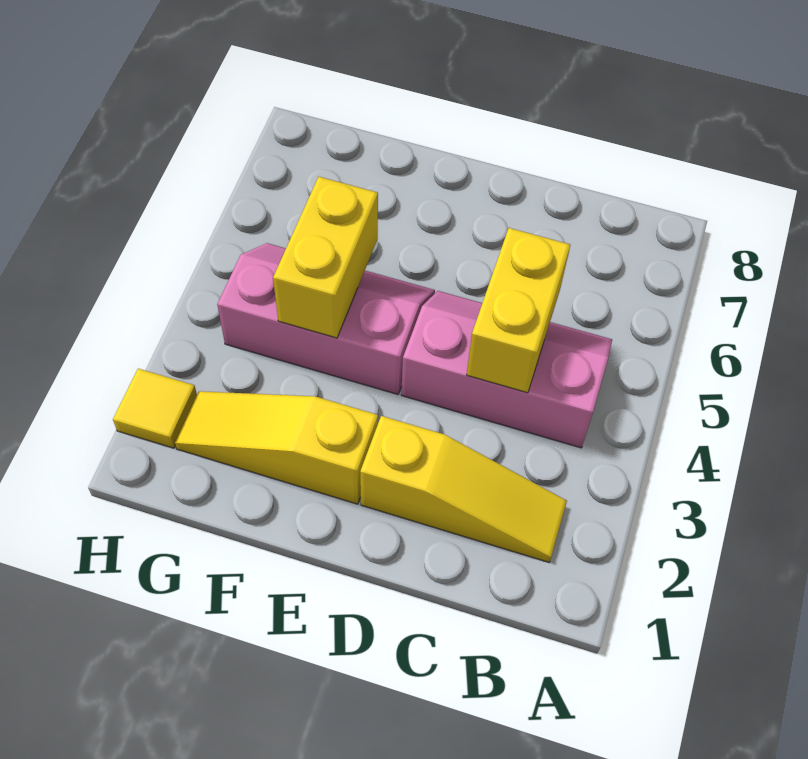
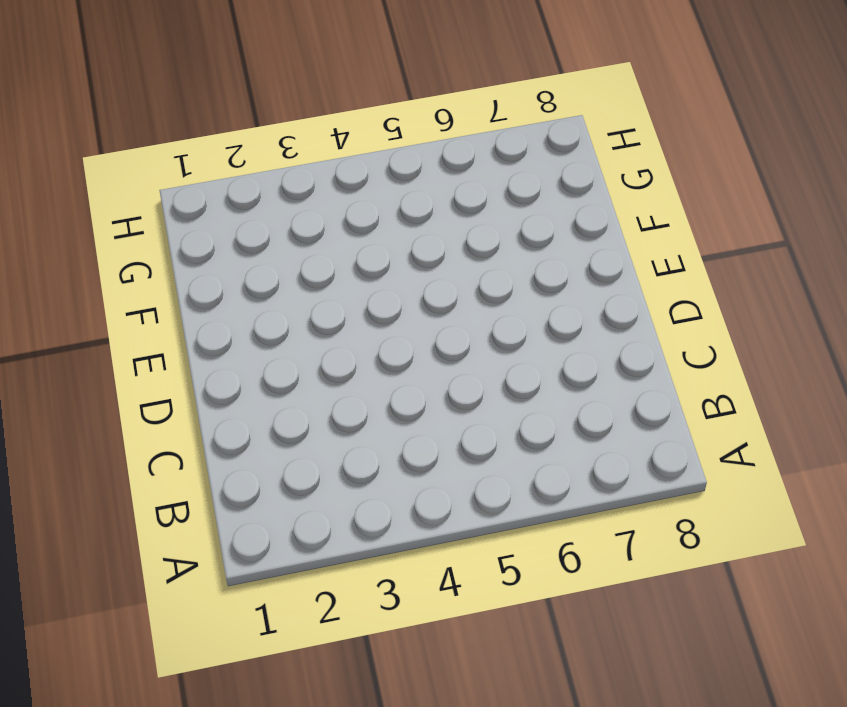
none -> yellow slope B2:D2 level 1 top D
none -> pink slope B4:D5 level 1 top 4

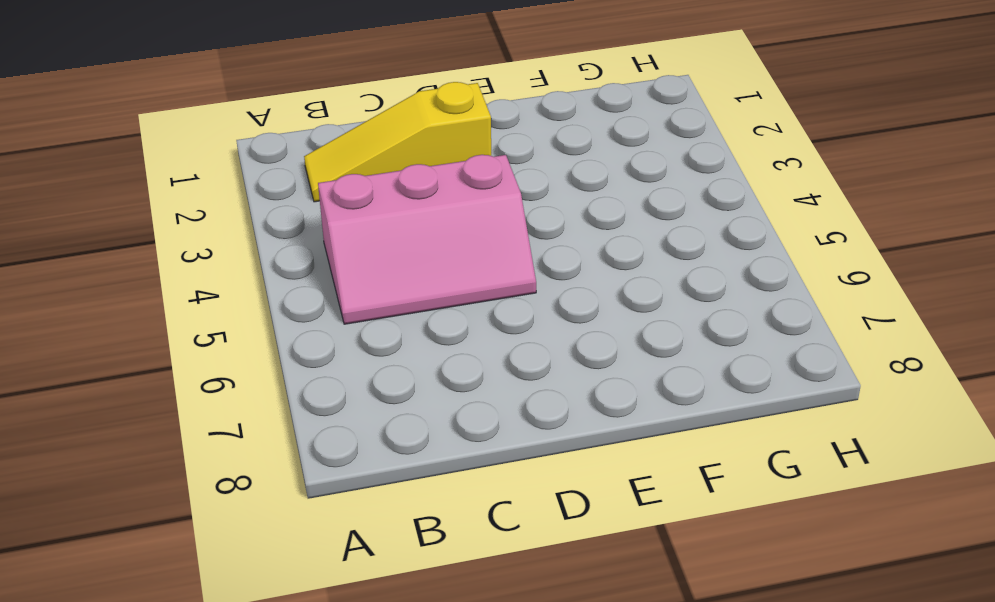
none -> yellow slope E2:G2 level 1 top E
none -> pink slope E4:G5 level 1 top 4

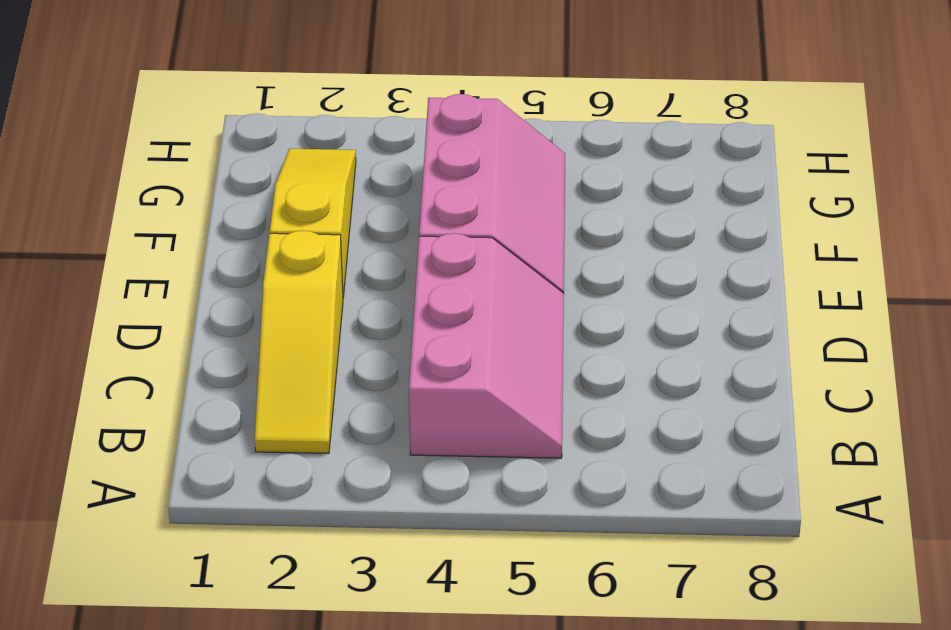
none -> yellow tile H2 level 1
none -> yellow brick C4:C5 level 2

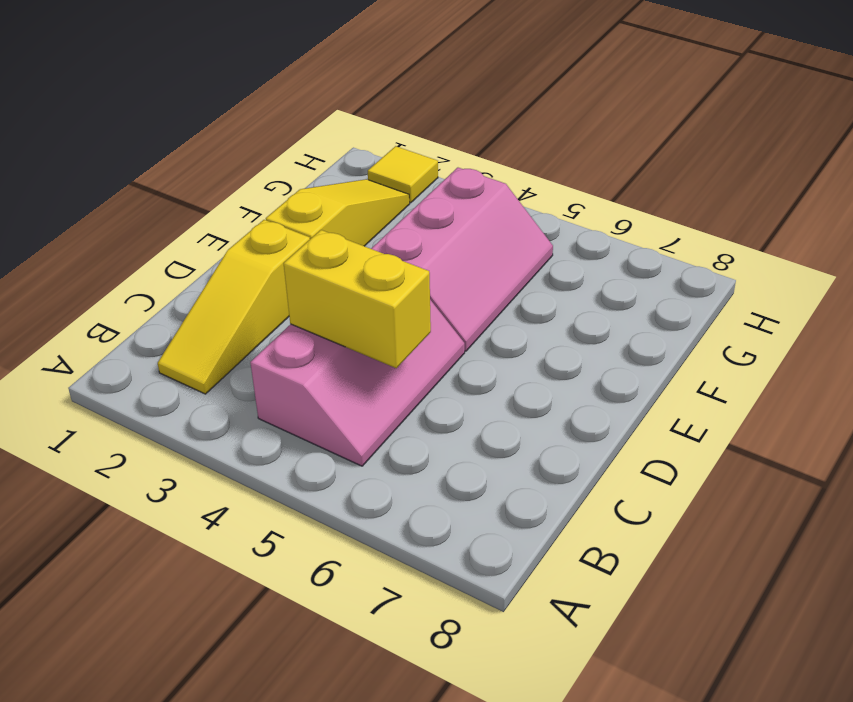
none -> yellow brick F4:F5 level 2

